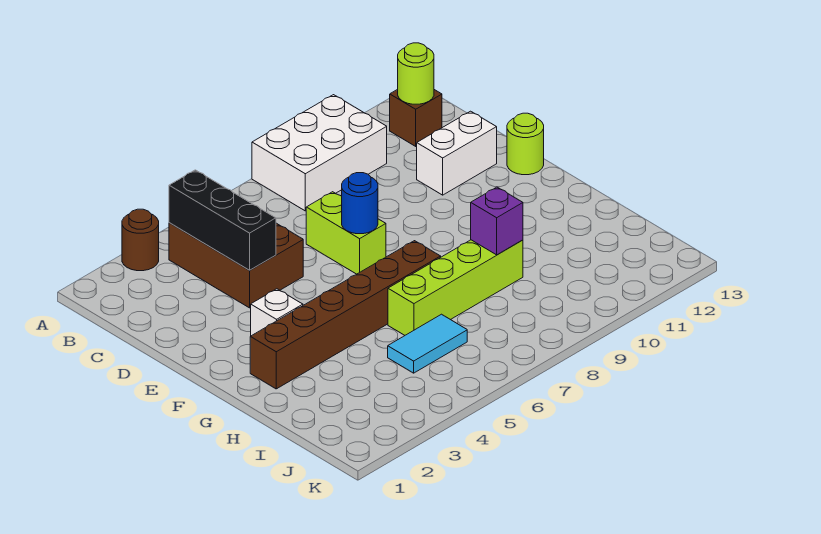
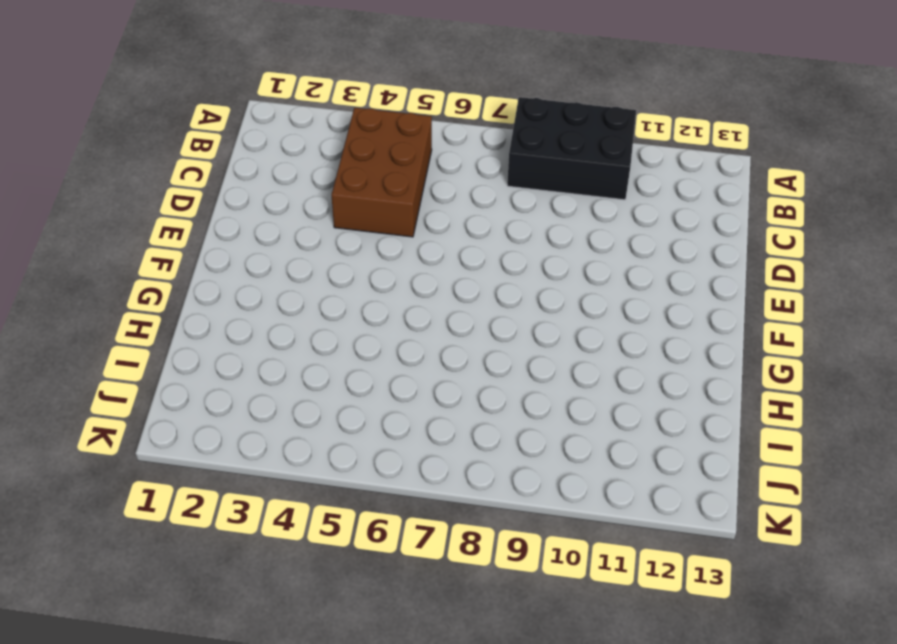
black brick A8:B10 level 1 -> white brick A8:B10 level 1
none -> brown round brick A3 level 1
none -> brown brick B12 level 1
none -> lime brick D7:E7 level 1

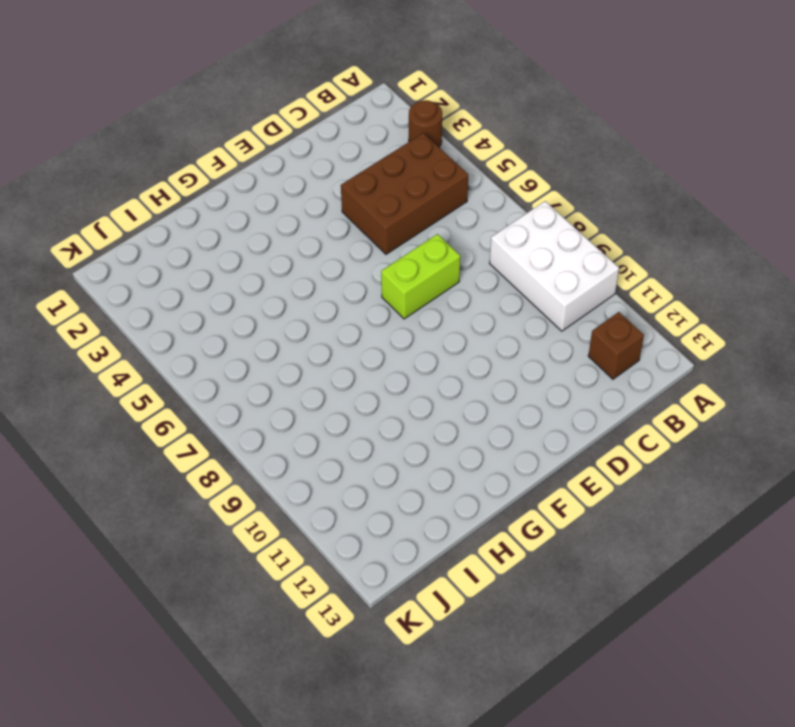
none -> white brick D11:D12 level 1
none -> lime round brick E13 level 1
none -> white brick F3 level 1

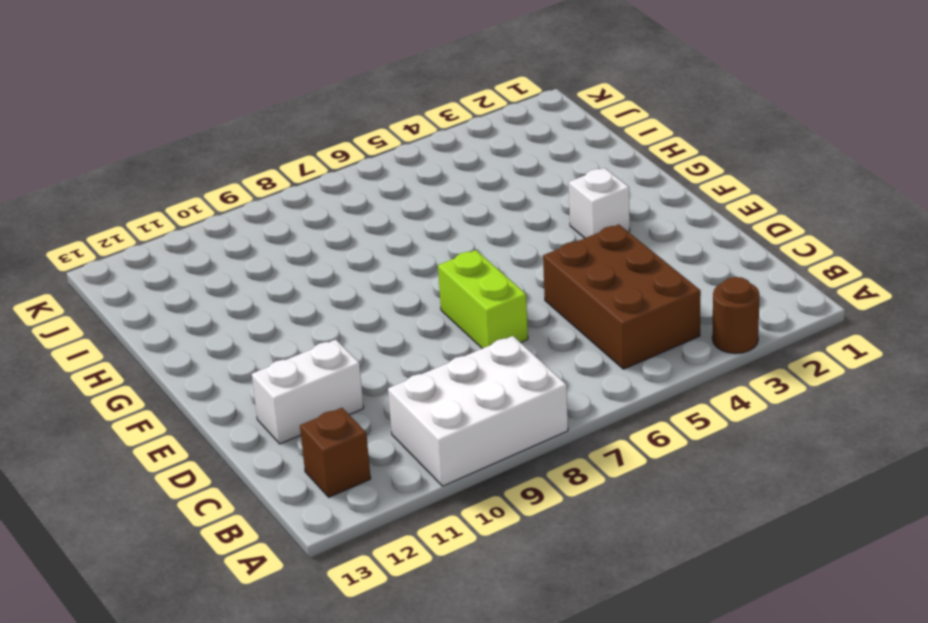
none -> lime round brick E13 level 1
none -> brown brick G2:G7 level 1
none -> lime brick H6:H9 level 1

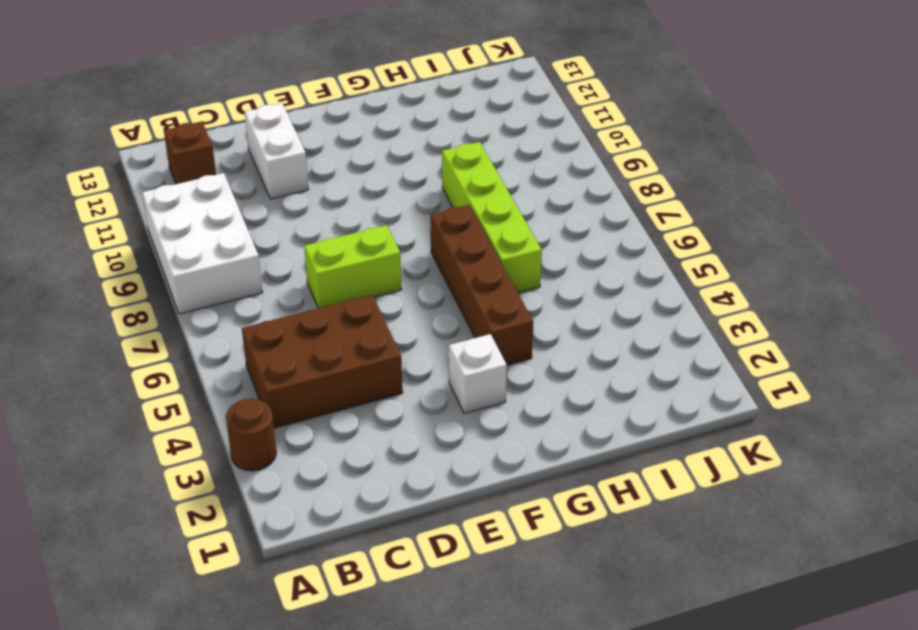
brown brick G4:G7 level 1 -> brown brick G2:G7 level 1
none -> lime round brick E13 level 1
none -> cyan tile I5:I6 level 1
none -> black brick B4:D4 level 2

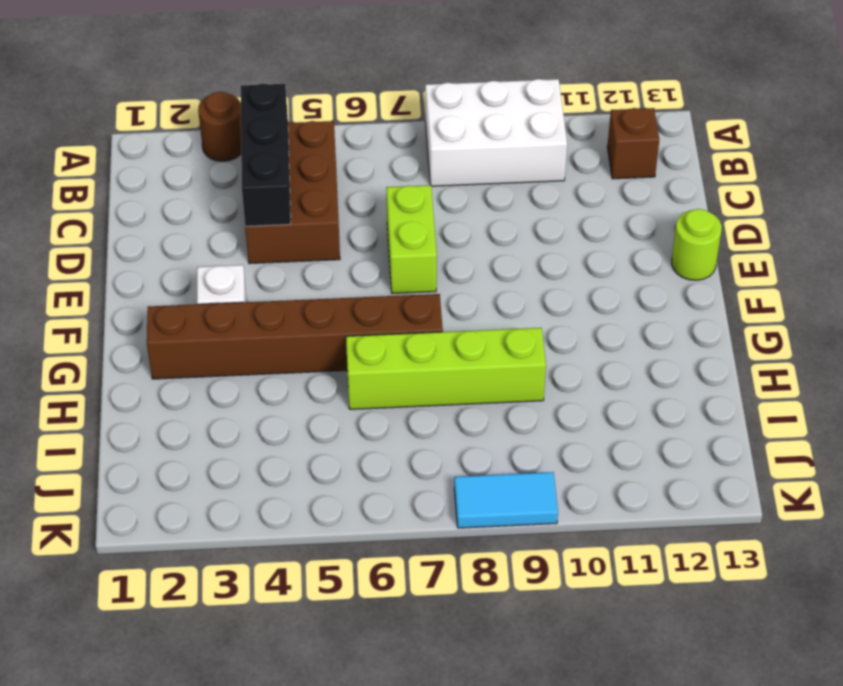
cyan tile K8:K9 level 1 -> cyan tile I5:I6 level 1
none -> white brick D11:D12 level 1
none -> lime round brick B12 level 2
none -> blue round brick E7 level 2

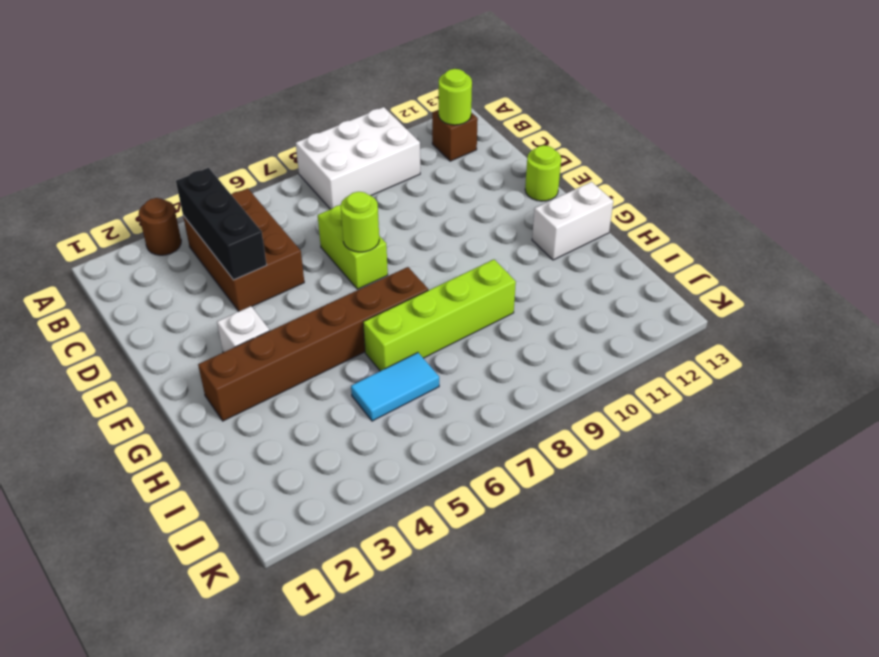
lime round brick E7 level 2 -> blue round brick E7 level 2
white brick G12:G13 level 1 -> white brick D11:D12 level 1
none -> purple brick H9 level 2

